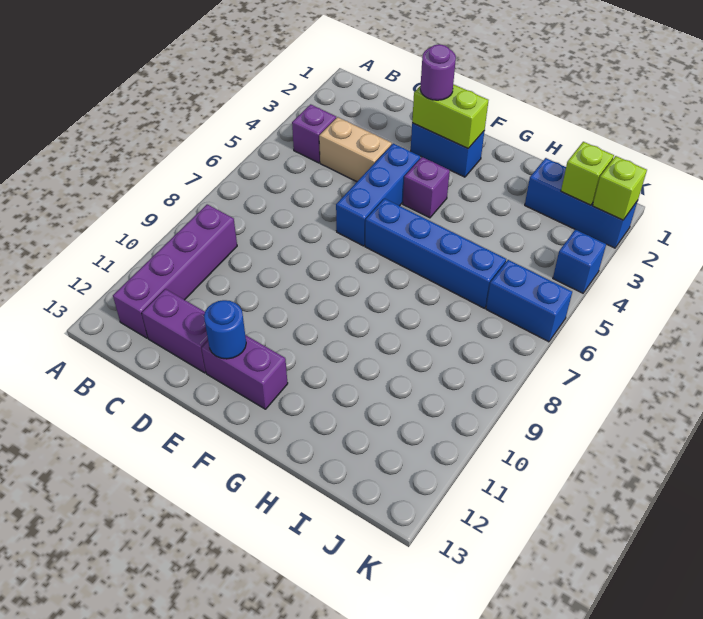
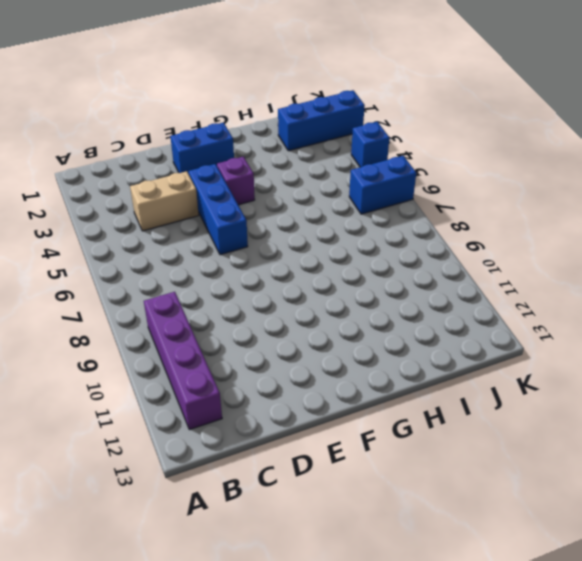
none -> purple brick B4 level 1
none -> purple brick C12:D12 level 1
none -> purple brick E12:F12 level 1

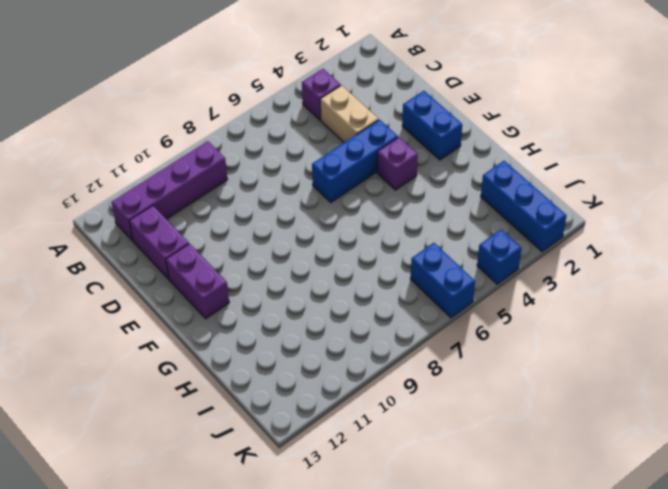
none -> blue brick F6:I6 level 1
none -> lime brick E2:F2 level 2
none -> blue round brick E12 level 2

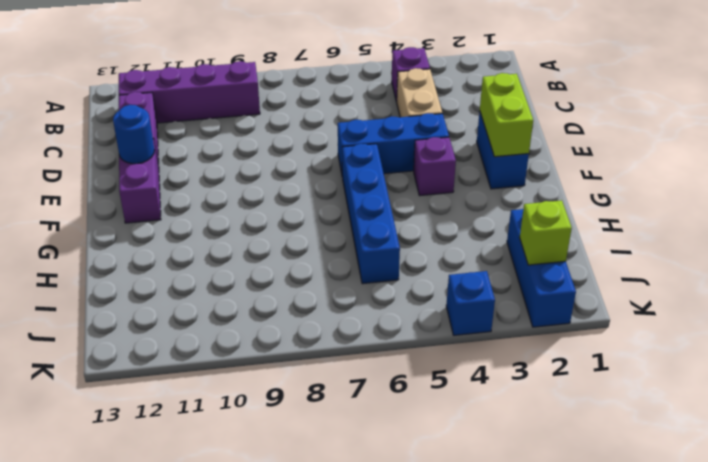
none -> blue brick J6:K6 level 1
none -> lime brick K2 level 2
none -> purple round brick E2 level 3

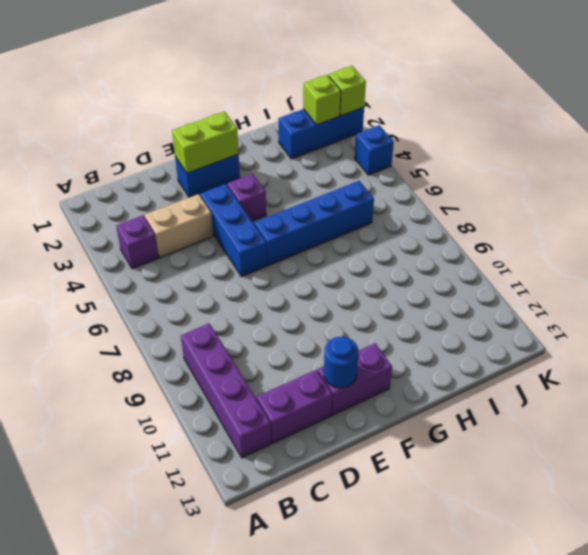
none -> blue brick J6:K6 level 1
none -> purple round brick E2 level 3

